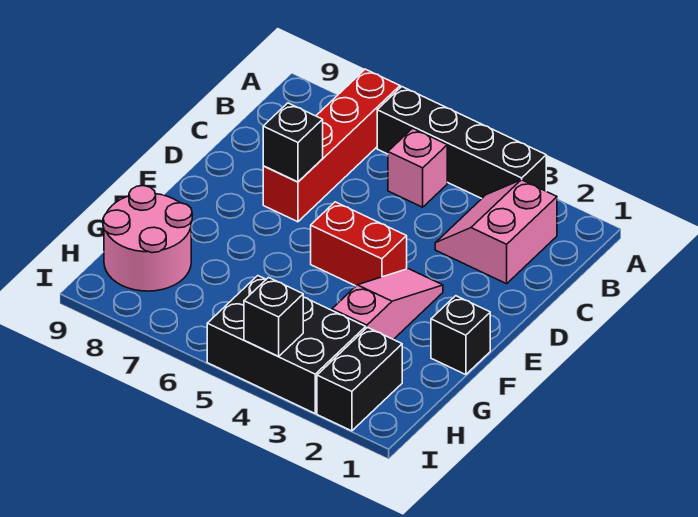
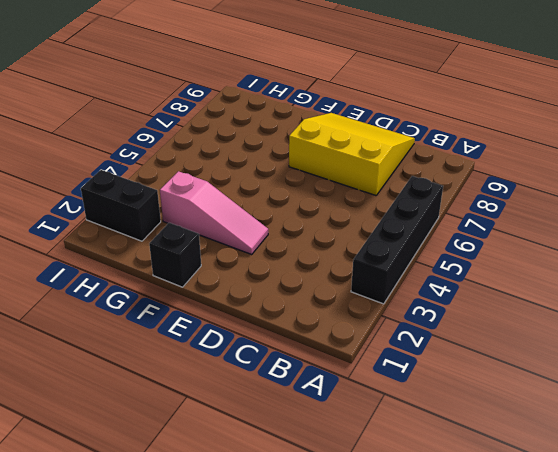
yellow slope C7:E9 level 1 top 7 -> red brick A7:D7 level 1
none -> pink slope B2:C3 level 1 top 2
none -> pink brick B5 level 1
none -> red brick E4:E5 level 1

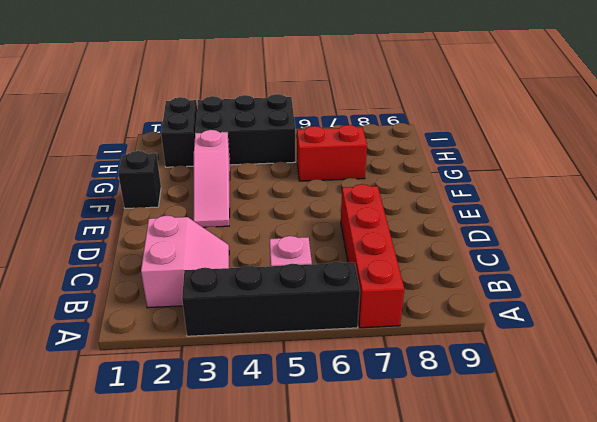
red brick G6:G7 level 1 -> red brick E4:E5 level 1
none -> pink round brick G8:H9 level 1
none -> black brick D7 level 2
none -> black brick I4 level 2

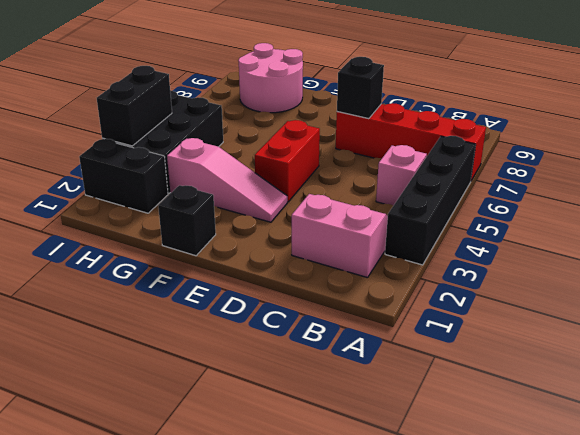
black brick I3:I4 level 2 -> black brick I4 level 2

